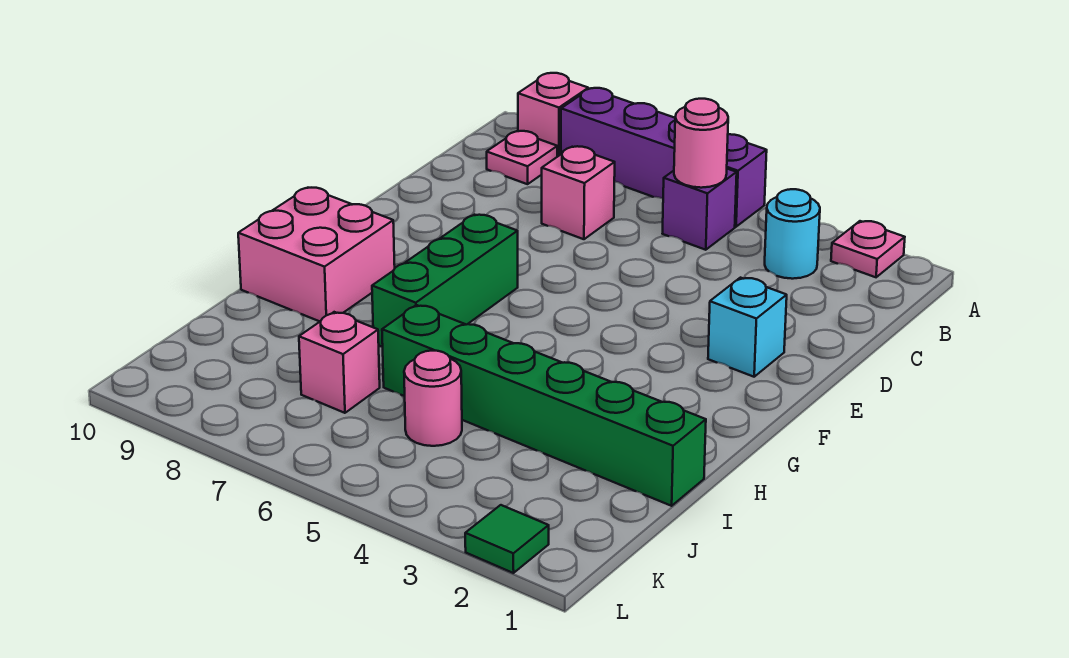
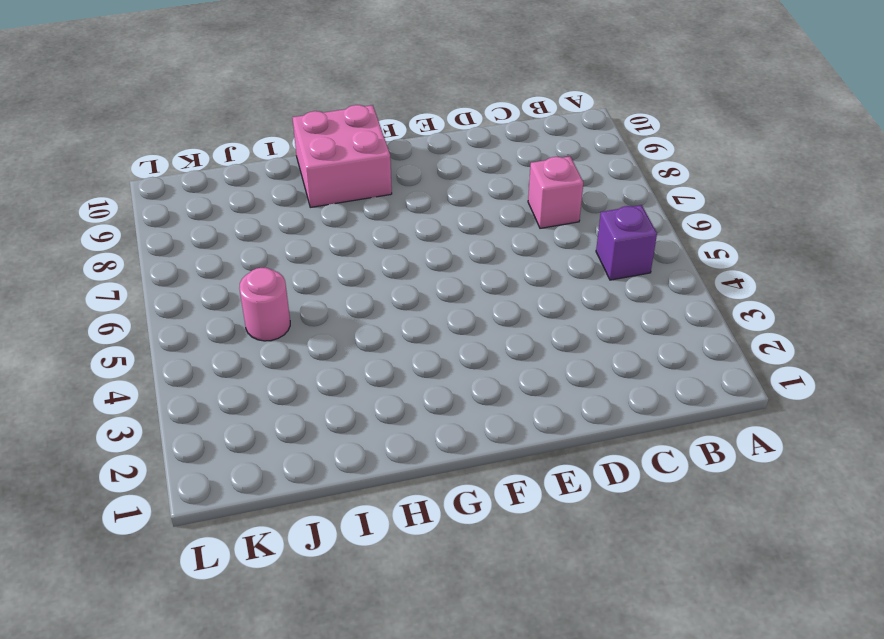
none -> pink plate A2 level 1
none -> purple brick A5:A8 level 1
none -> pink brick A9 level 1

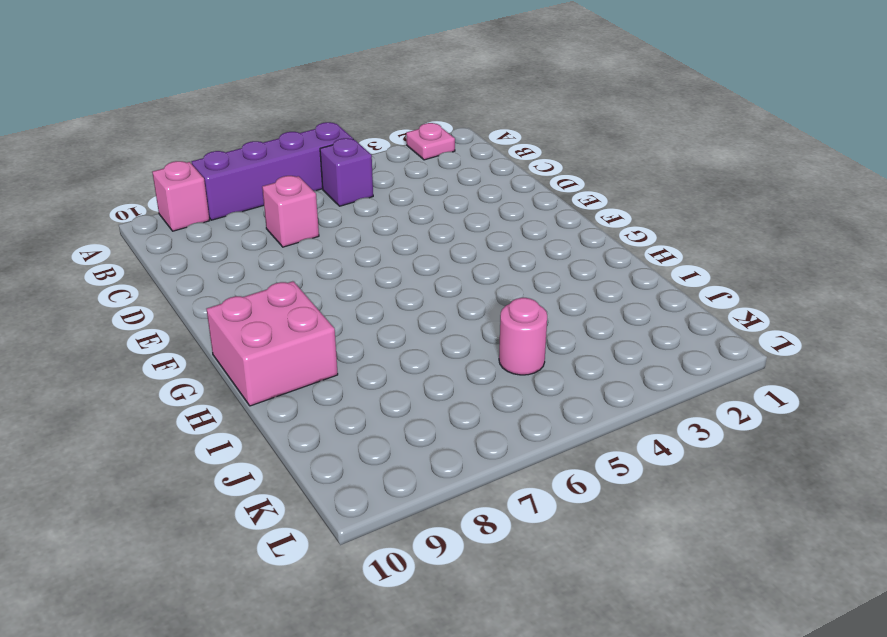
none -> cyan round brick B3 level 1
none -> pink plate B9 level 1
none -> cyan brick E2 level 1

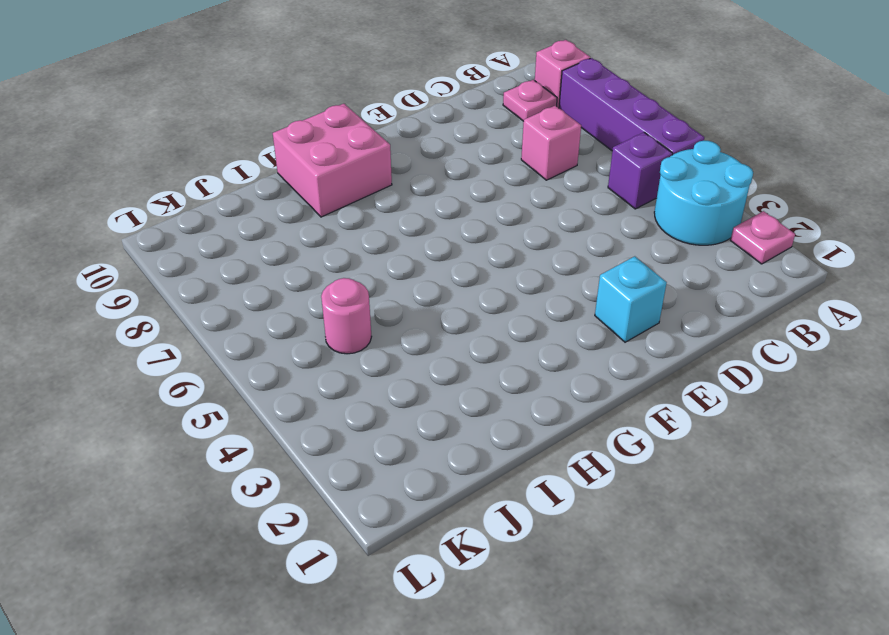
cyan round brick A3:B4 level 1 -> cyan round brick B3 level 1
none -> green brick F7:H7 level 1
none -> green brick I1:I6 level 1
none -> pink brick J7 level 1

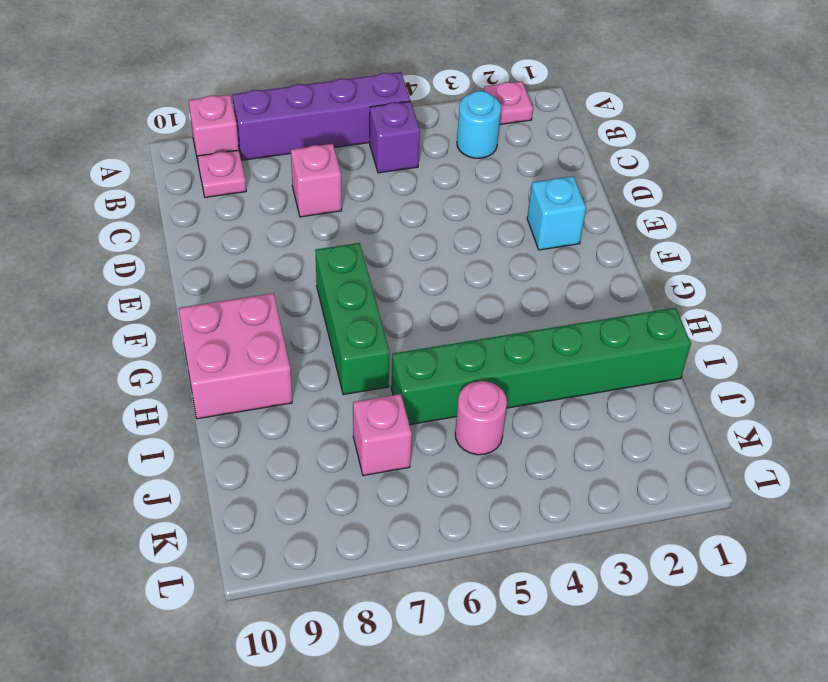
none -> green tile L2 level 1
none -> pink round brick B5 level 2

